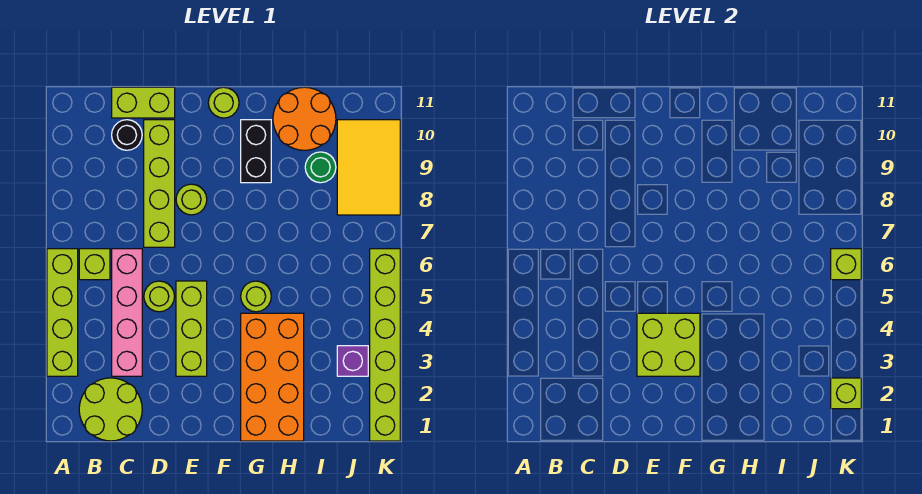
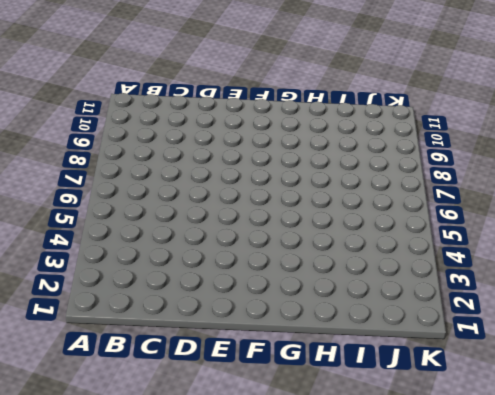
none -> lime brick A3:A6 level 1
none -> lime round brick B1:C2 level 1
none -> lime brick B6 level 1

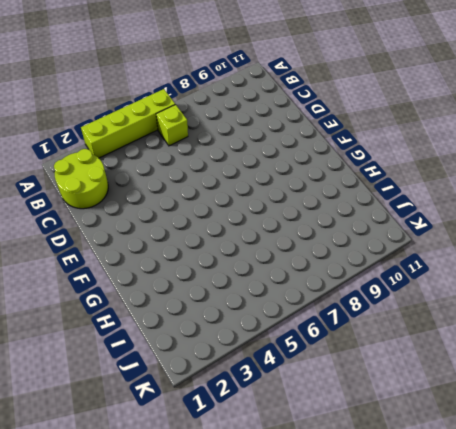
none -> pink brick C3:C6 level 1
none -> black round brick C10 level 1
none -> lime brick C11:D11 level 1

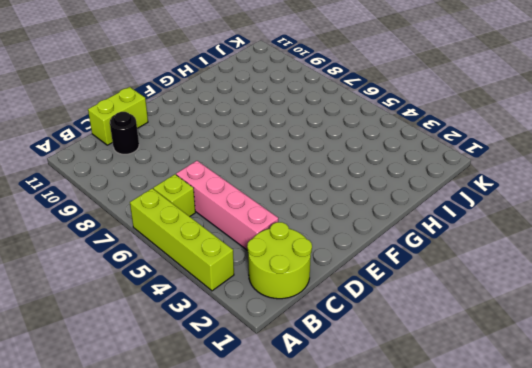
none -> lime round brick D5 level 1
none -> lime brick D7:D10 level 1
none -> lime brick E3:E5 level 1

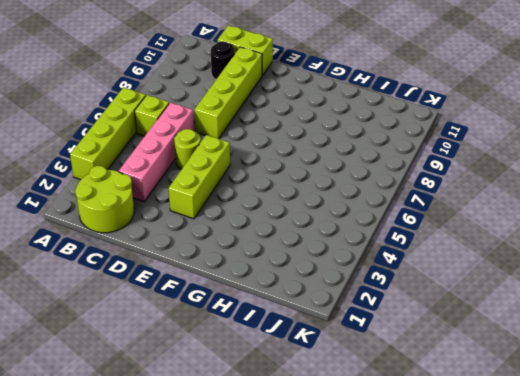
none -> lime round brick E8 level 1
none -> lime round brick F11 level 1
none -> orange brick G1:H4 level 1

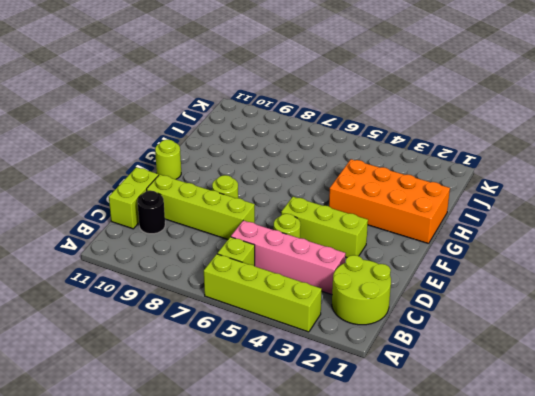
none -> lime round brick G5 level 1
none -> black brick G9:G10 level 1
none -> orange round brick H10:I11 level 1

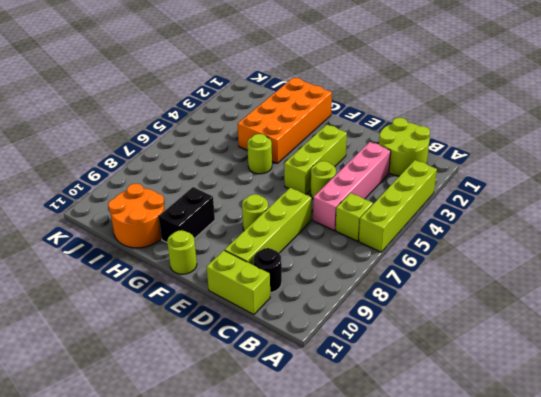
none -> green round brick I9 level 1
none -> purple brick J3 level 1
none -> yellow tile J8:K10 level 1

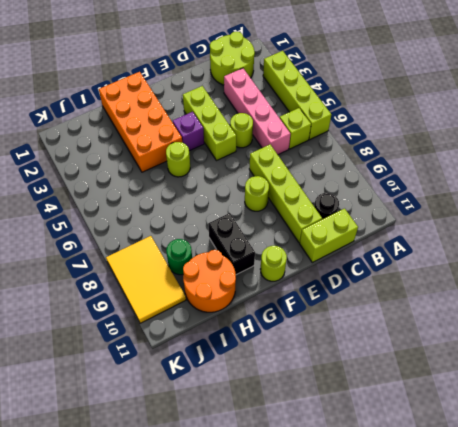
purple brick F4 level 1 -> purple brick J3 level 1
none -> lime brick K1:K6 level 1
none -> lime brick E3:F4 level 2
none -> lime brick K2 level 2

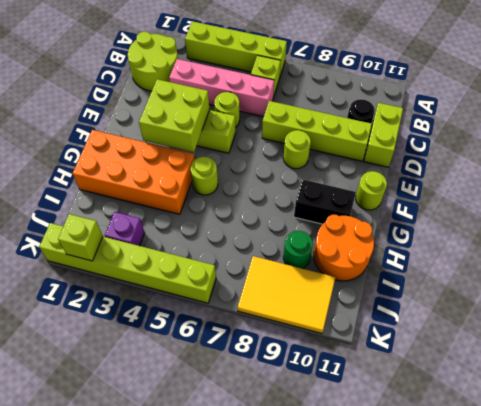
none -> lime brick K6 level 2

